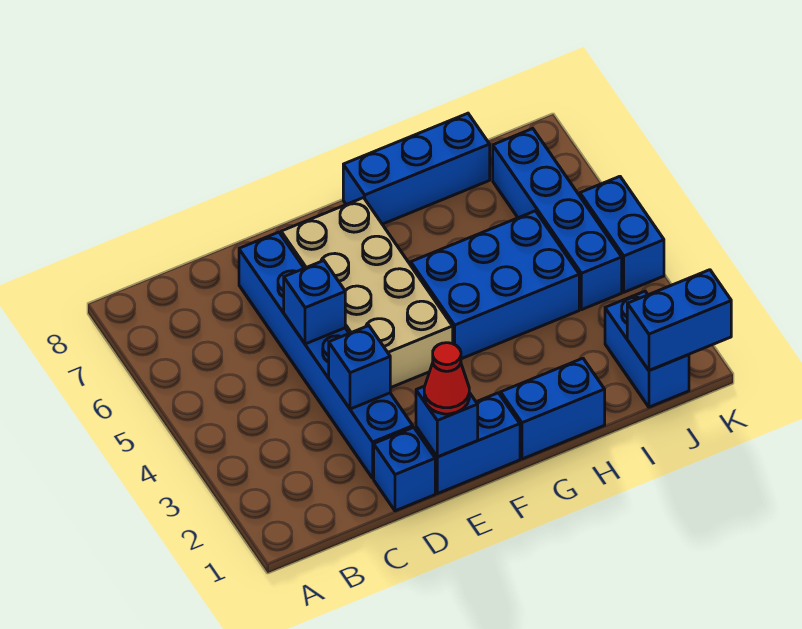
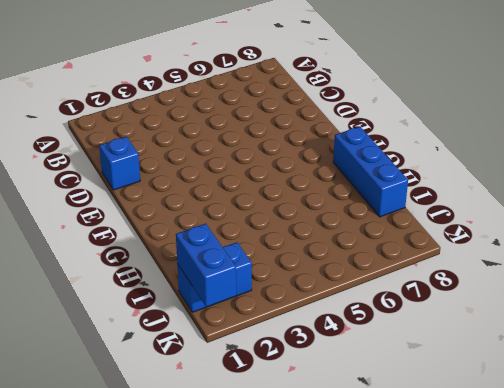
none -> blue brick D2:D7 level 1
none -> blue brick E1:F1 level 1
none -> tan brick E4:F7 level 1

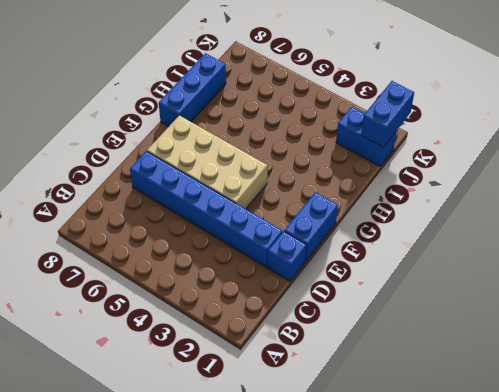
none -> blue brick G1:H1 level 1
none -> blue brick G4:I5 level 1
none -> blue brick J4:J7 level 1

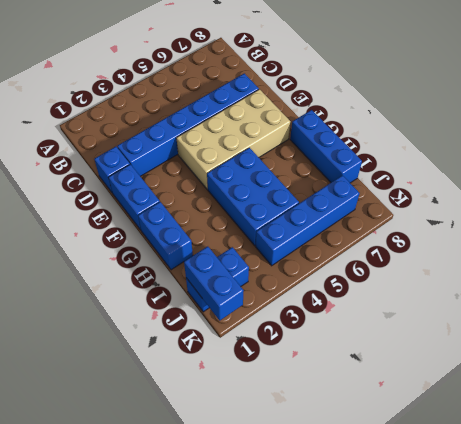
none -> blue brick K4:K5 level 1
none -> blue brick D3 level 2
none -> blue brick D5 level 2

